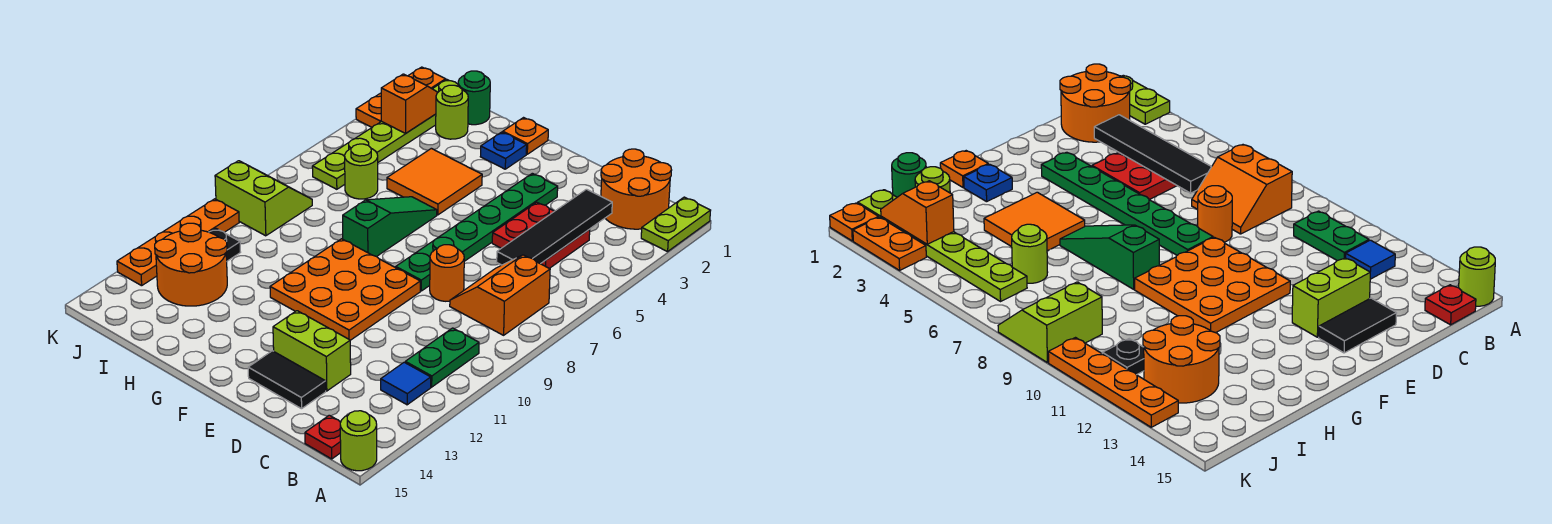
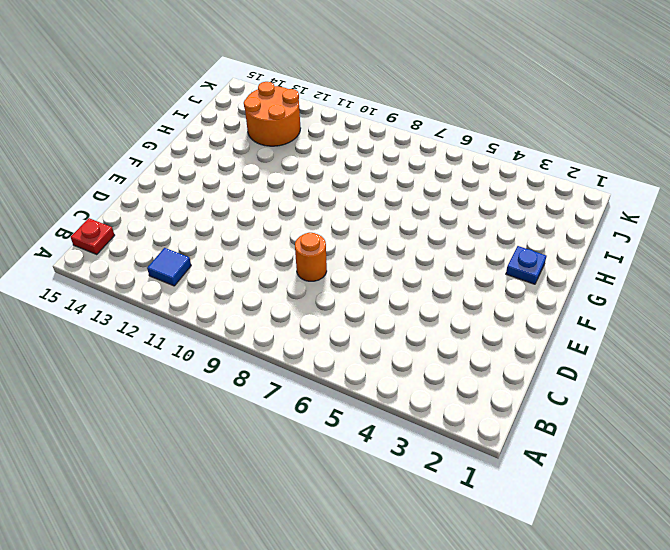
none -> lime plate A1:A2 level 1
none -> lime round brick A15 level 1
none -> orange round brick B1:C2 level 1

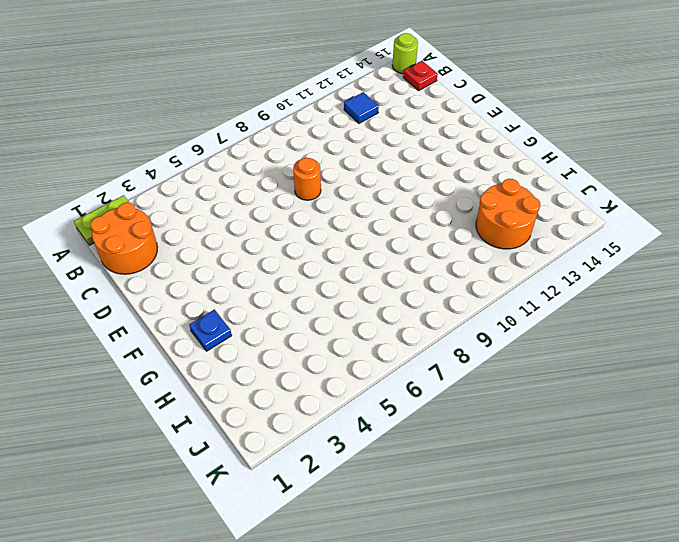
none -> orange slope B7:C8 level 1 top B
none -> green plate B10:B11 level 1
none -> red plate C4:D5 level 1

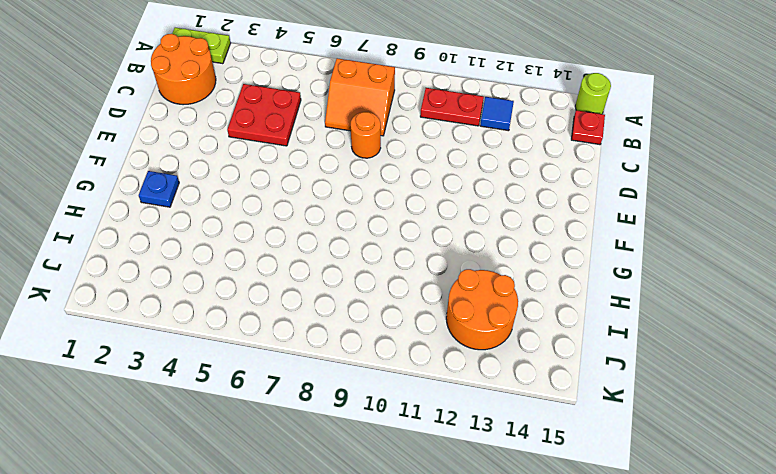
red plate B10:B11 level 1 -> green plate B10:B11 level 1
none -> lime brick D13:E13 level 1
none -> black tile D14:E14 level 1
none -> green plate E3:E8 level 1

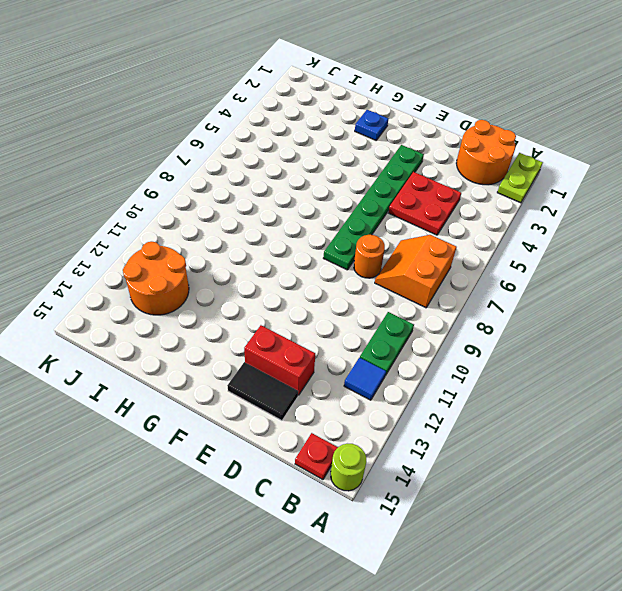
red brick D13:E13 level 1 -> lime brick D13:E13 level 1
none -> orange plate E9:G11 level 1
none -> orange plate G1 level 1
none -> orange tile G4:H5 level 1

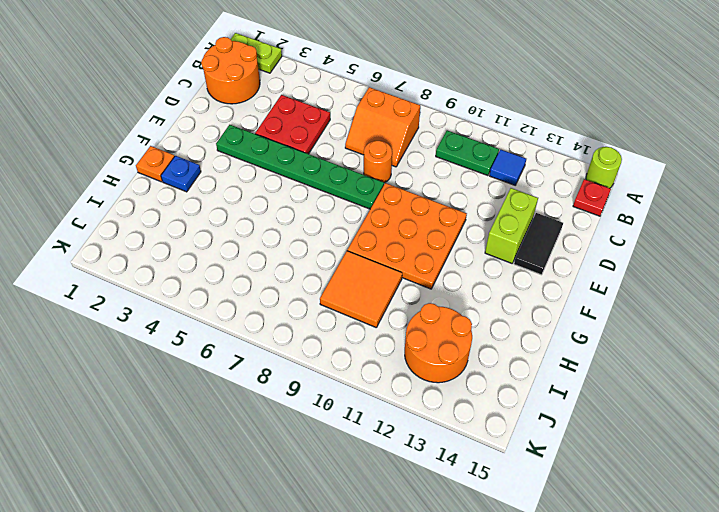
orange tile H9:I10 level 1 -> orange tile G4:H5 level 1
none -> green slope G6:G8 level 1 top 8
none -> green round brick I1 level 1
none -> lime round brick I2 level 1

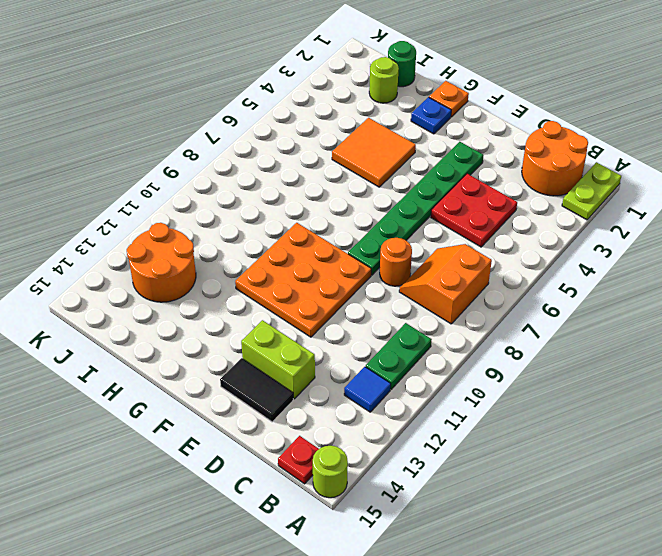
none -> green slope G6:G8 level 1 top 8
none -> lime round brick I6 level 1
none -> lime plate J1:J6 level 1

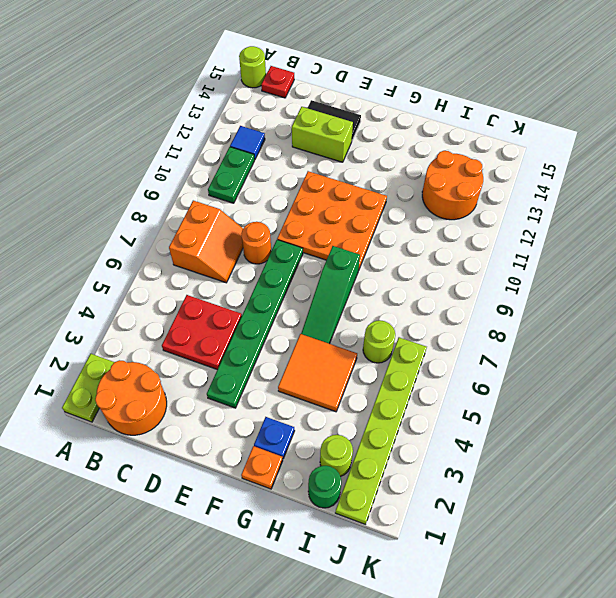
none -> lime slope J8:K9 level 1 top 9
none -> black plate J11 level 1
none -> orange plate K1 level 1

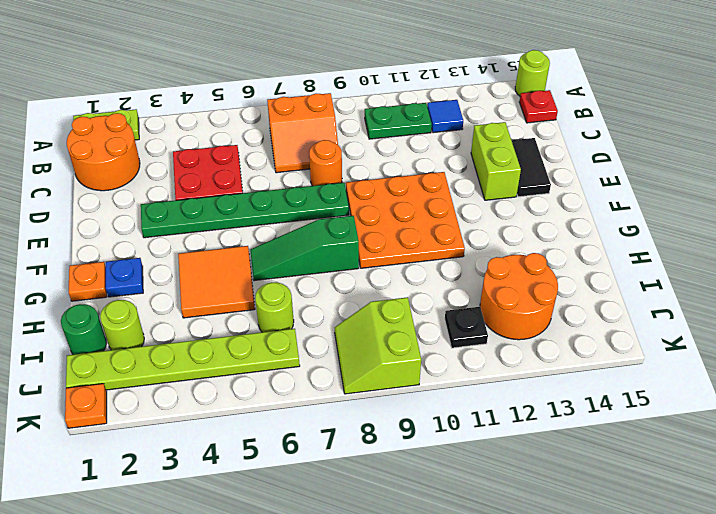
none -> orange plate K2:K3 level 1
none -> orange plate K10:K13 level 1
none -> black tile C3:C6 level 2

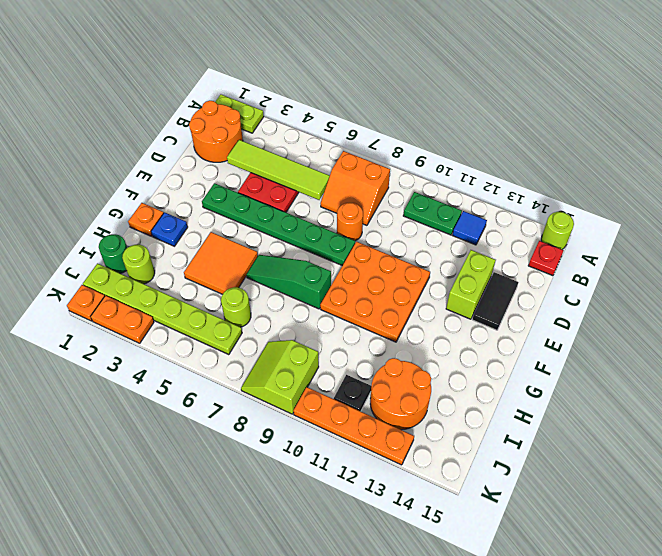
lime tile C3:C6 level 2 -> black tile C3:C6 level 2
none -> orange slope J2:J3 level 2 top 3

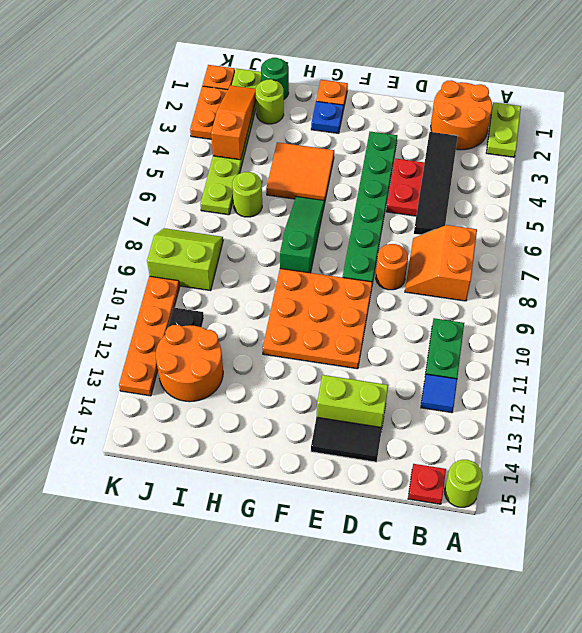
orange slope J2:J4 level 2 top 4 -> orange slope J2:J3 level 2 top 3

